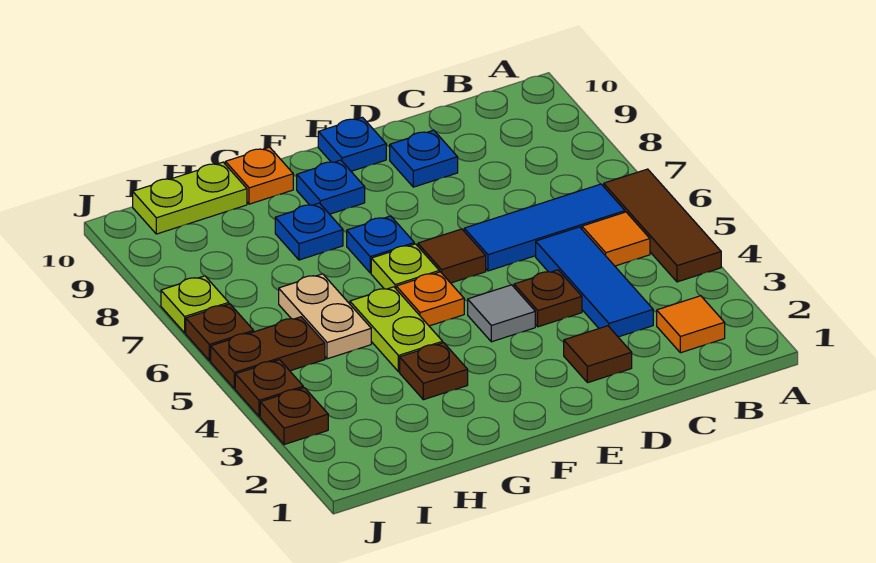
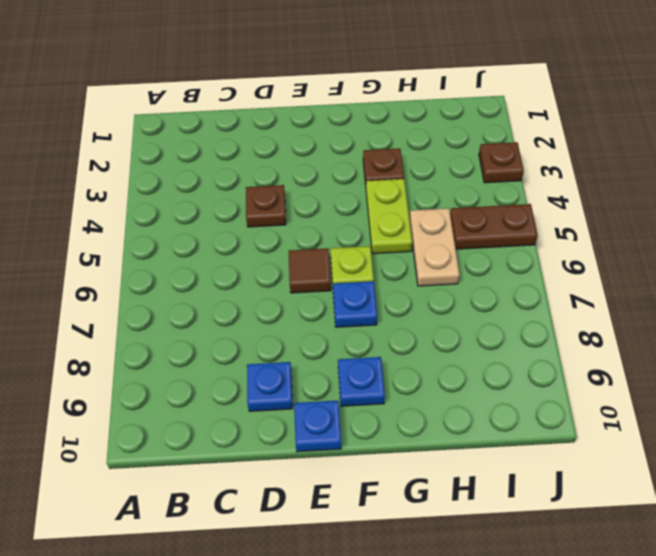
none -> brown tile A4:A6 level 1
none -> orange tile B2 level 1
none -> orange tile B5 level 1

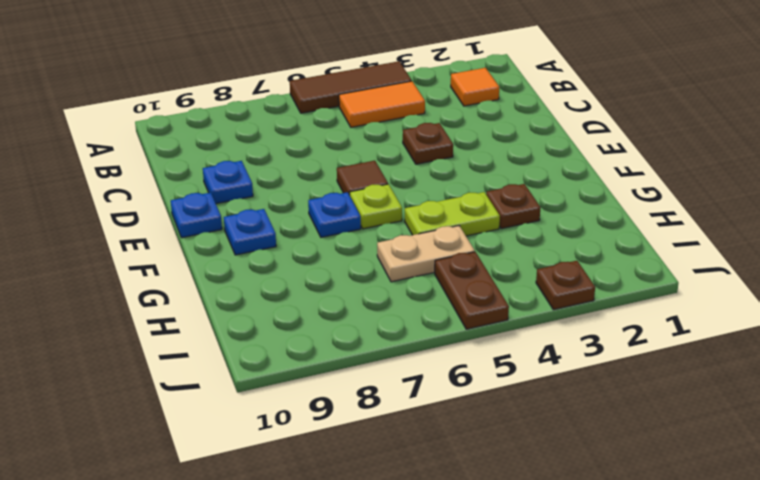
orange tile B4:B5 level 1 -> orange tile B5 level 1
none -> blue tile B6:D6 level 1
none -> blue tile C3:C5 level 1
none -> brown tile D2 level 1

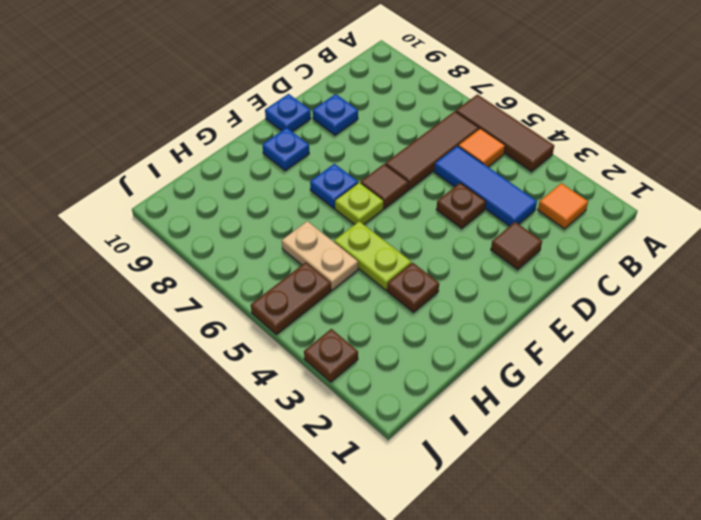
brown tile B6:D6 level 1 -> blue tile B6:D6 level 1
none -> grey tile E4 level 1
none -> orange plate F5 level 1
none -> blue plate G8 level 1

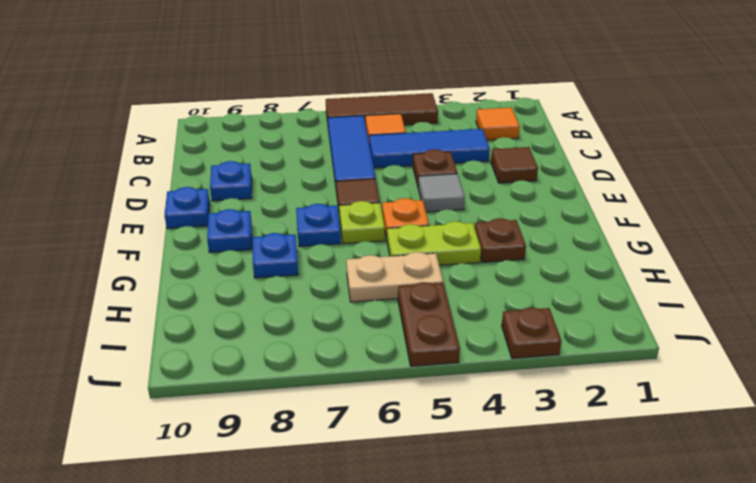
none -> orange plate G10 level 1
none -> lime plate H10:I10 level 1
none -> brown plate J4 level 1

